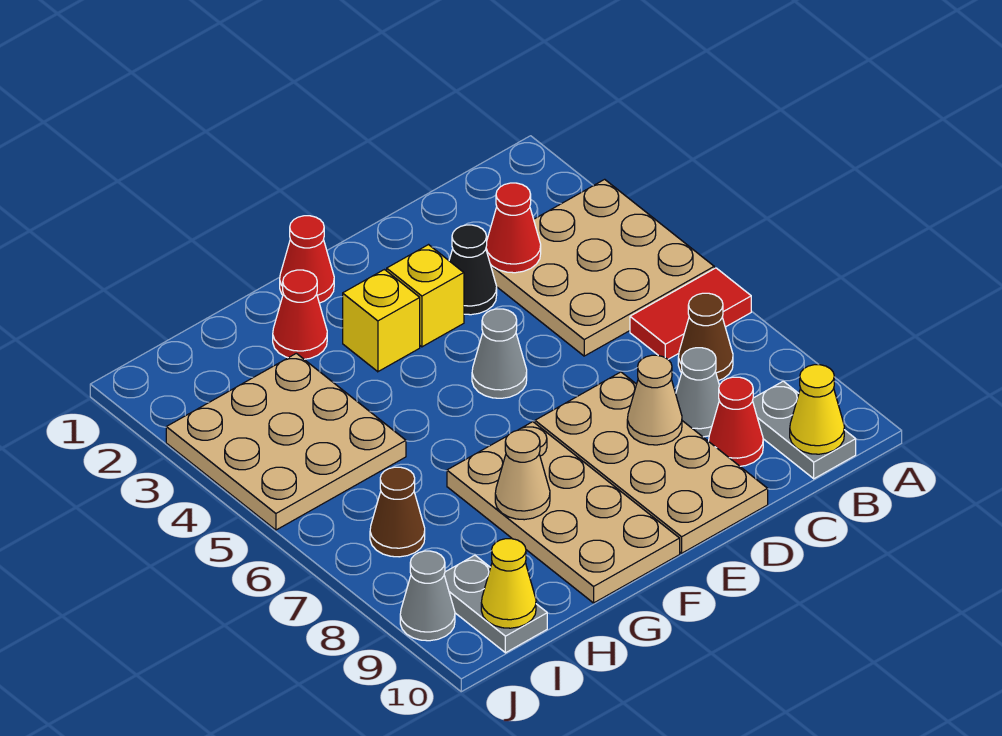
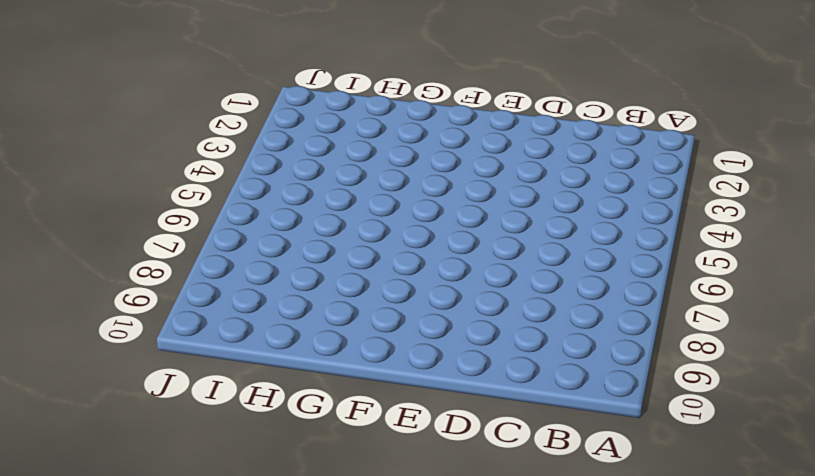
none -> tan plate A3:C5 level 1
none -> red tile A6:B6 level 1
none -> brown cone B7 level 1

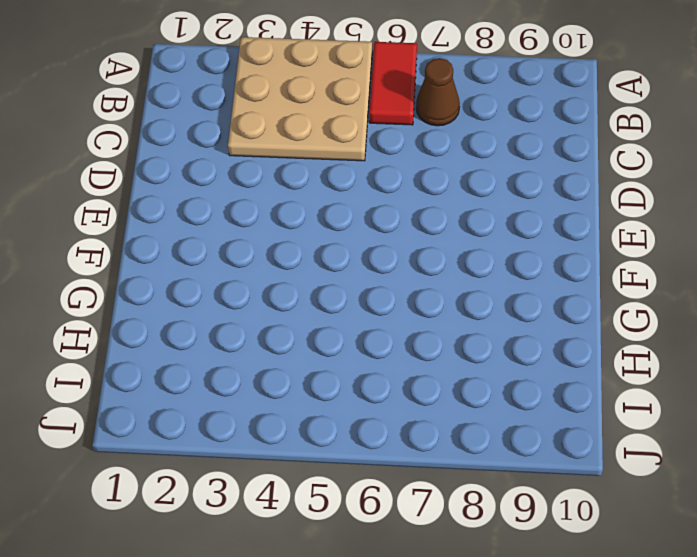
none -> grey plate B9:B10 level 1
none -> grey cone C8 level 1
none -> red cone C9 level 1

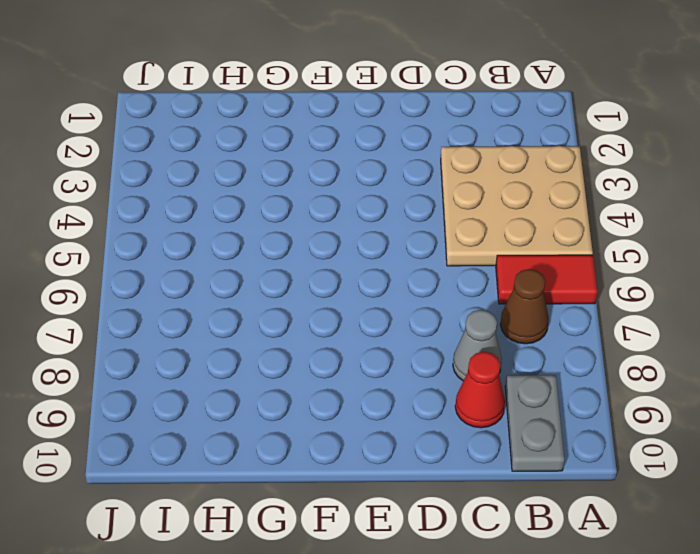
none -> black cone D3 level 1
none -> tan plate D7:E10 level 1
none -> yellow brick E3 level 1

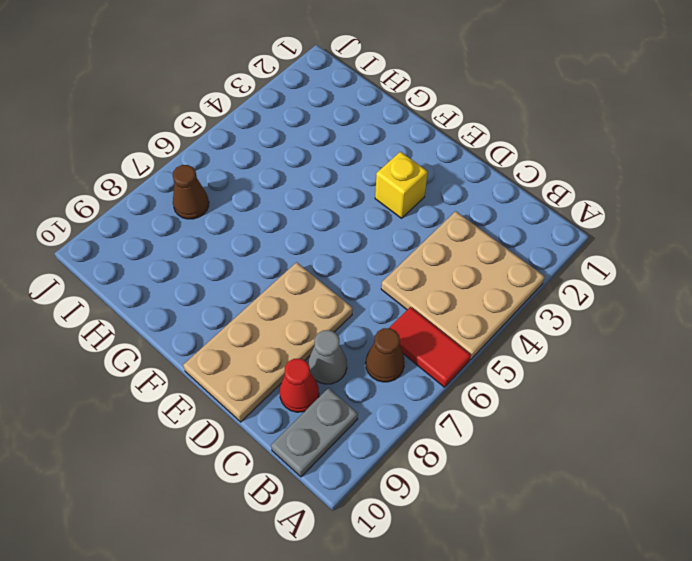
none -> black cone D3 level 1
none -> grey cone E5 level 1
none -> red cone F1 level 1

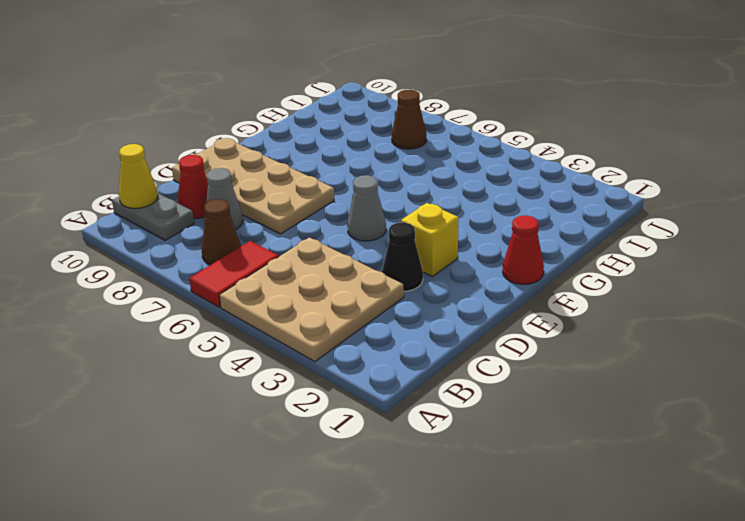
none -> yellow brick F3 level 1
none -> tan plate F7:G10 level 1
none -> red cone G2 level 1

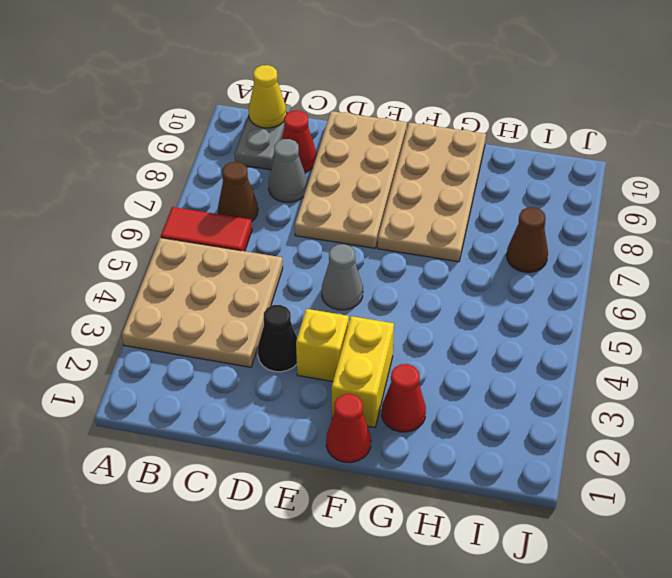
yellow brick F2:F3 level 1 -> yellow brick F3 level 1
none -> tan plate H3:J5 level 1
none -> grey plate I9:I10 level 1
none -> grey cone J9 level 1

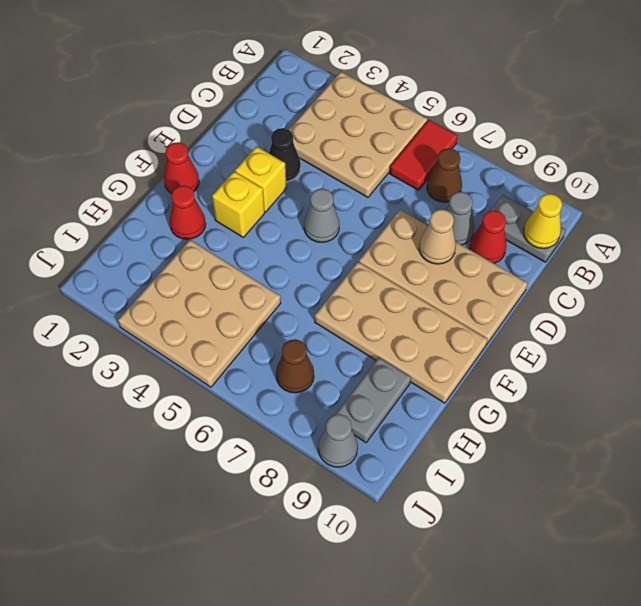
grey plate H9:I9 level 1 -> grey plate I9:I10 level 1
none -> red cone C3 level 2
none -> tan cone G8 level 2
none -> yellow cone I10 level 2

